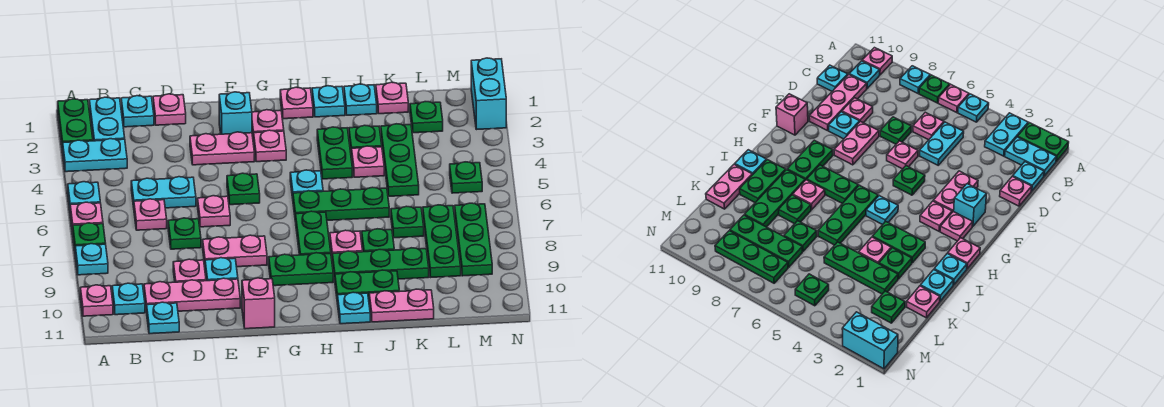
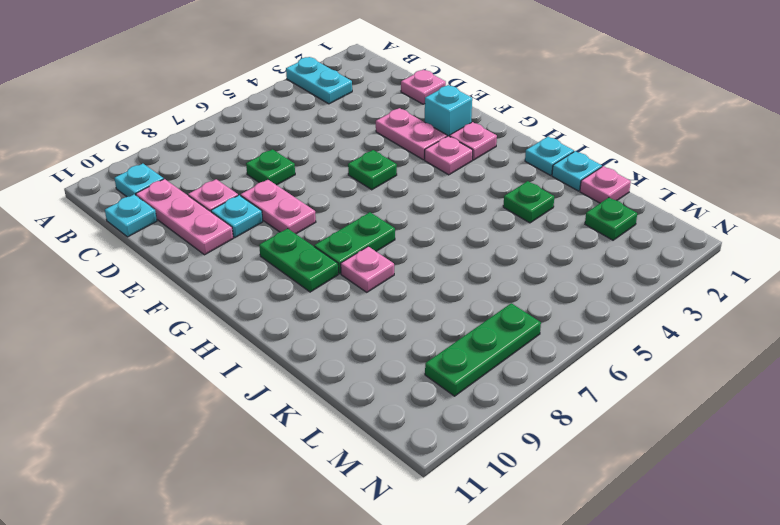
none -> green plate A1:A2 level 1
none -> cyan plate A5 level 1
none -> pink plate A6 level 1
none -> green plate A7 level 1

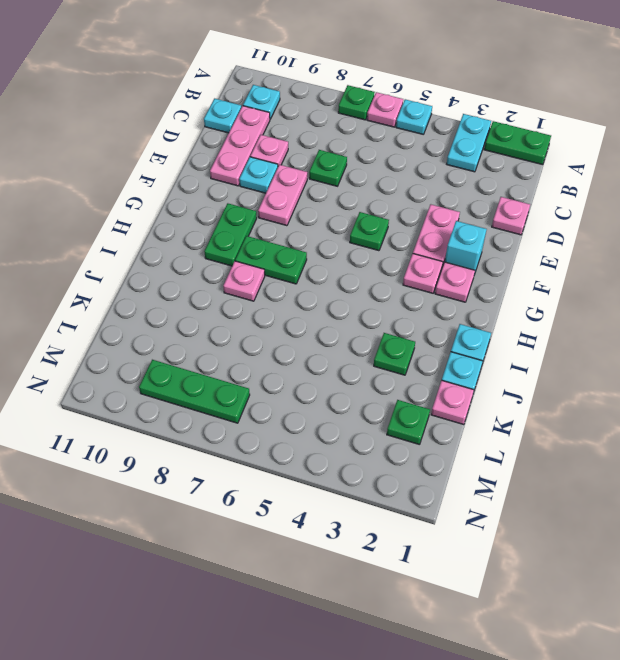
none -> cyan plate A8 level 1
none -> pink plate A10 level 1
none -> cyan plate B1:B2 level 1
none -> cyan plate C1 level 1

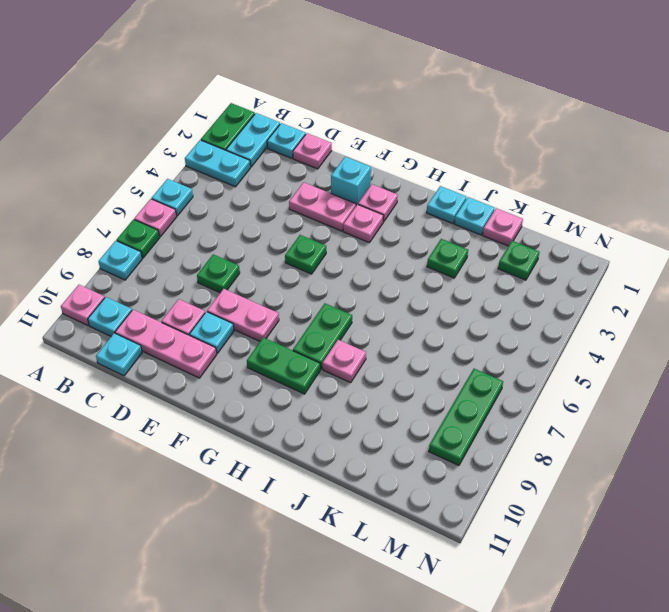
none -> cyan plate C5:D5 level 1
none -> pink plate C6 level 1
none -> pink plate E6 level 1
none -> pink brick F11 level 1

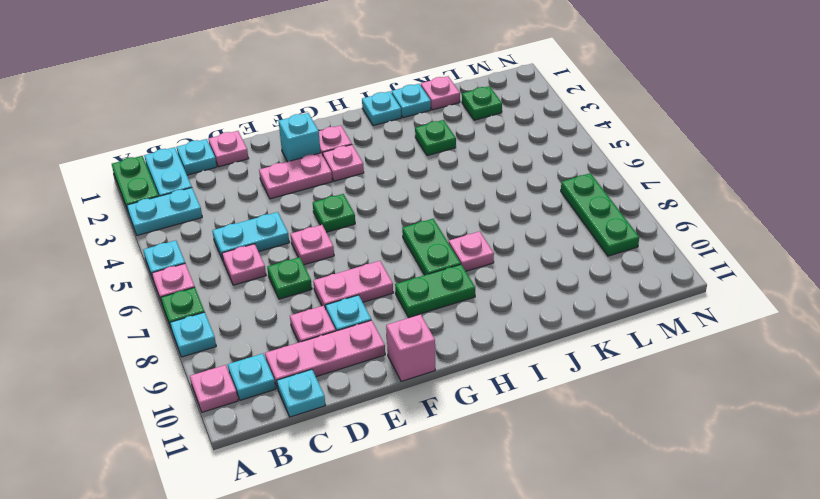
none -> pink plate H1 level 1
none -> cyan plate H5 level 1
none -> green plate H6:J6 level 1
none -> green plate I3:I4 level 1

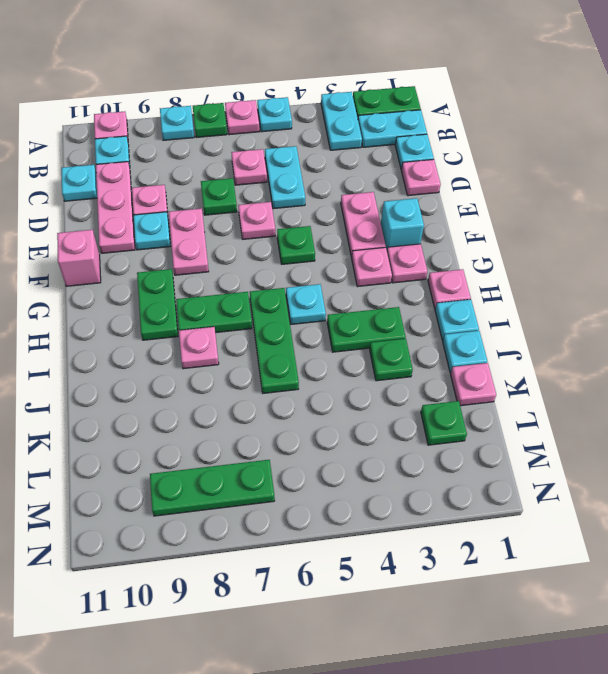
none -> green plate I9:K9 level 1
none -> green plate I10:J10 level 1
none -> cyan plate I11 level 1
none -> pink plate J4 level 1

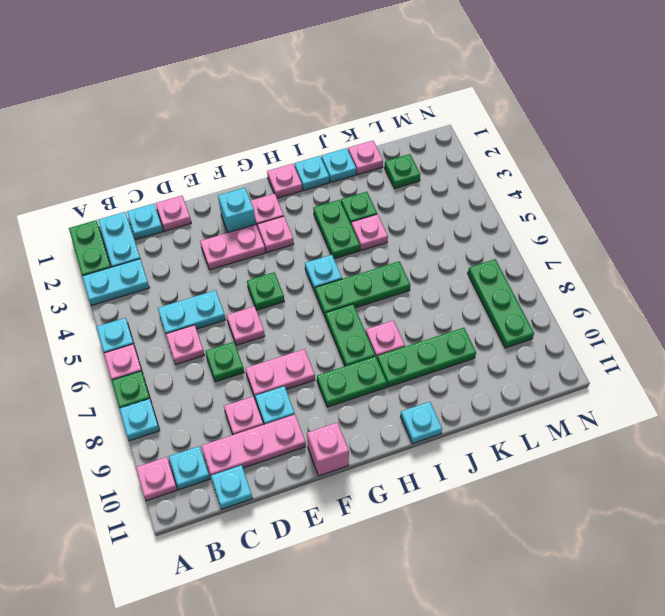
none -> green plate I10:J10 level 1
none -> green plate J8 level 1
none -> pink plate J11:K11 level 1
none -> green plate K3:K5 level 1

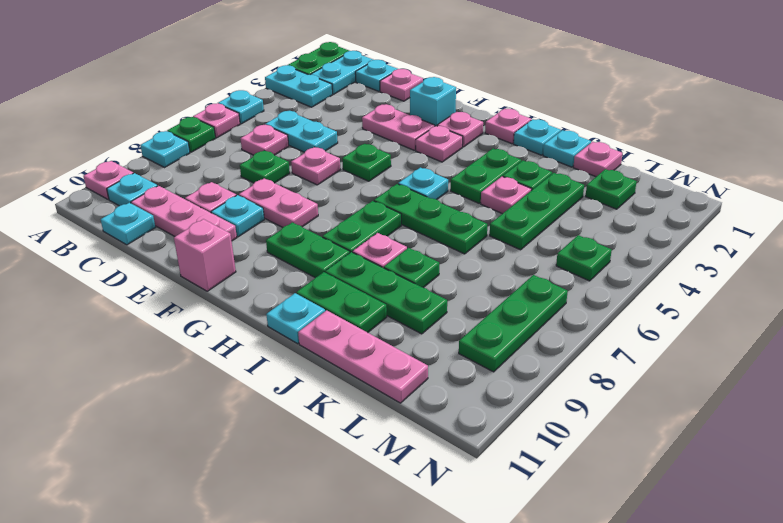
pink plate J11:L11 level 1 -> pink plate J11:K11 level 1
none -> green plate K7 level 1
none -> green plate L7:L9 level 1
none -> cyan brick N1:N2 level 1

